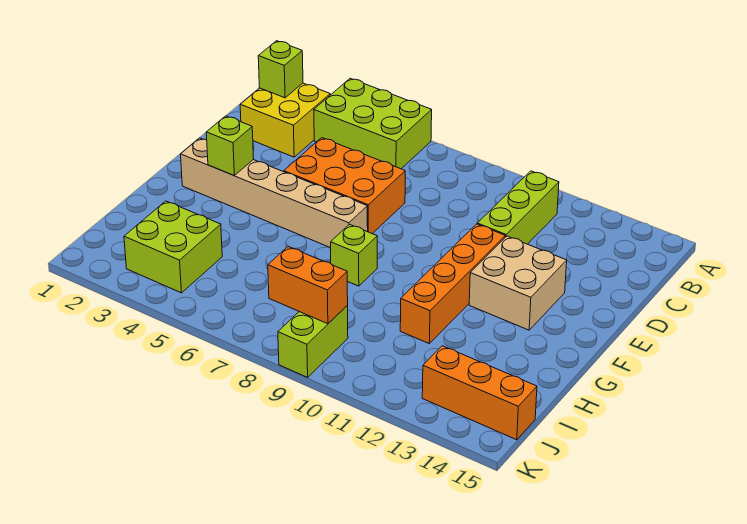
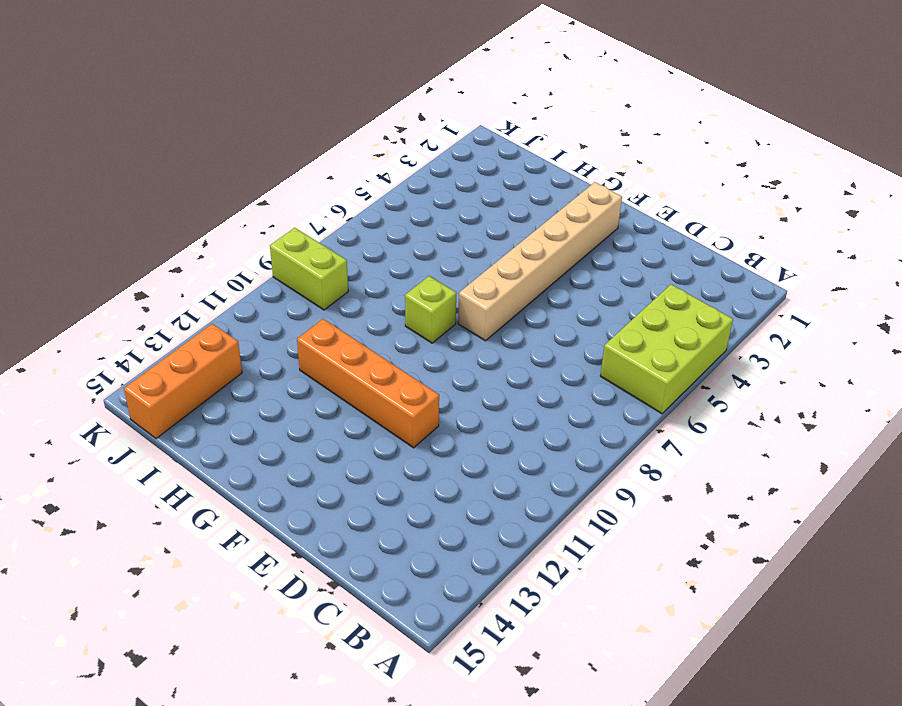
none -> yellow brick B2:C3 level 1
none -> lime brick B11:D11 level 1
none -> orange brick D5:E7 level 1

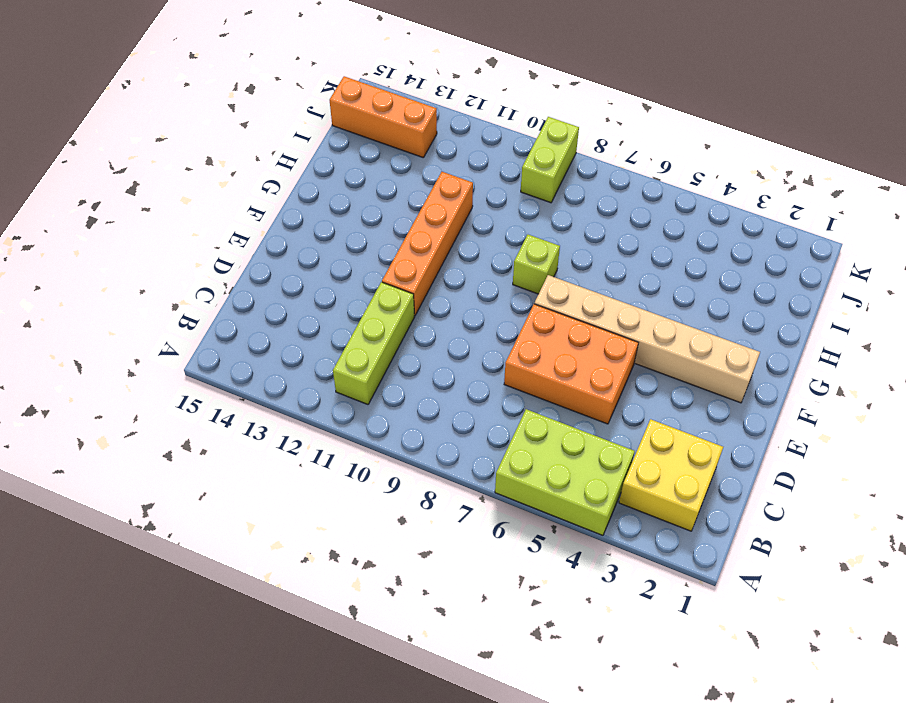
none -> tan brick E12:F13 level 1
none -> lime brick I3:J4 level 1
none -> lime brick B2 level 2

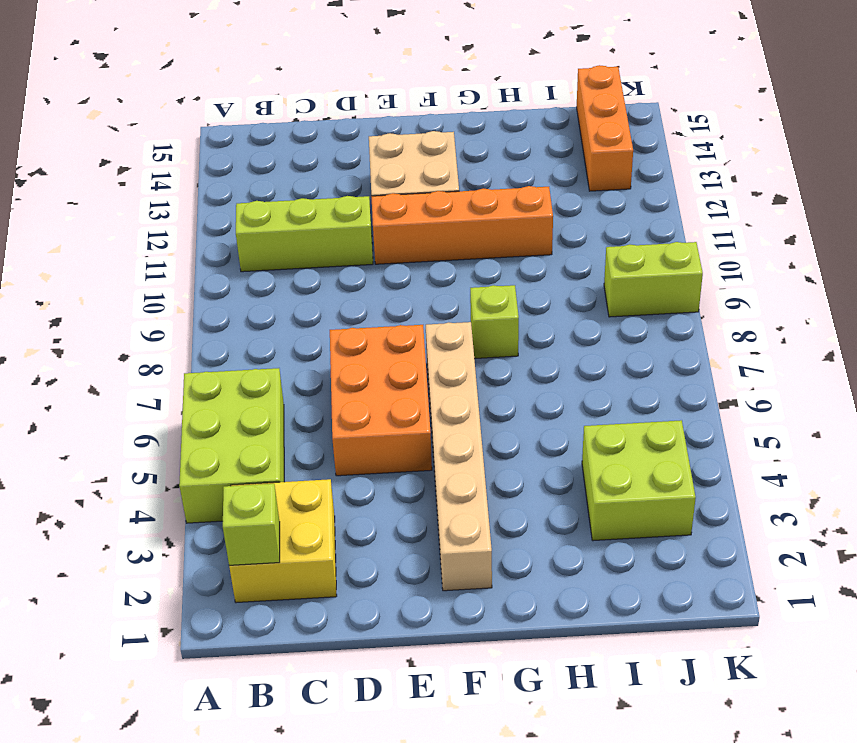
none -> lime brick F3 level 2
none -> orange brick J8:J9 level 2

